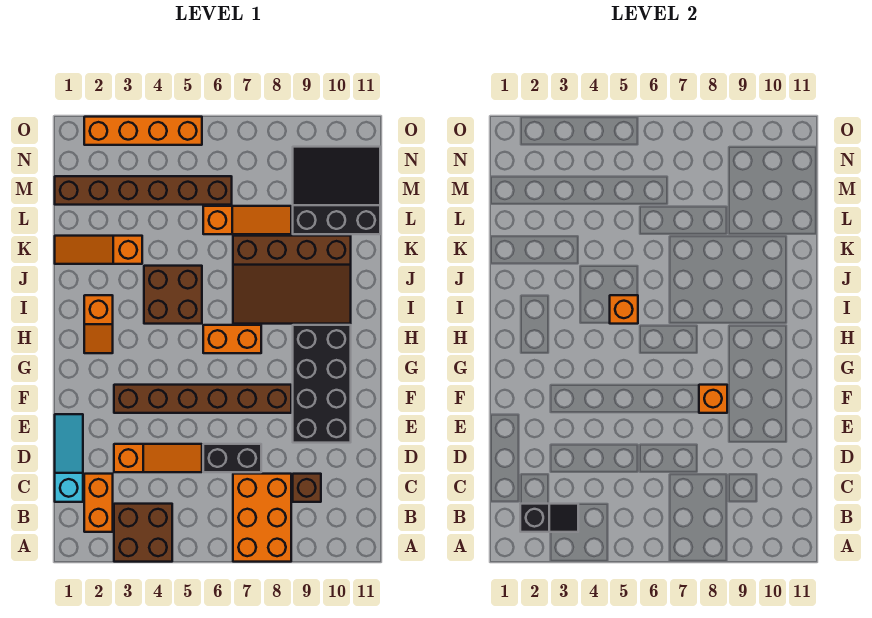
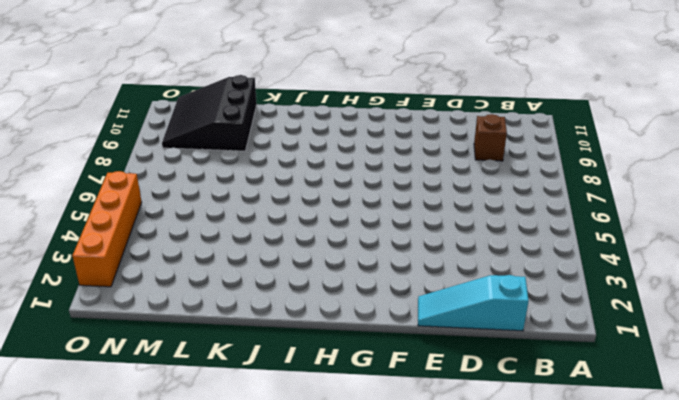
none -> brown brick A3:B4 level 1
none -> orange brick A7:C8 level 1
none -> orange brick B2:C2 level 1

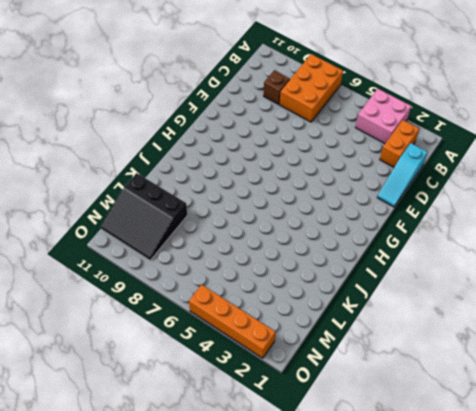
pink brick A3:B4 level 1 -> brown brick A3:B4 level 1
none -> orange slope D3:D5 level 1 top 3
none -> black brick D6:D7 level 1
none -> black brick E9:H10 level 1

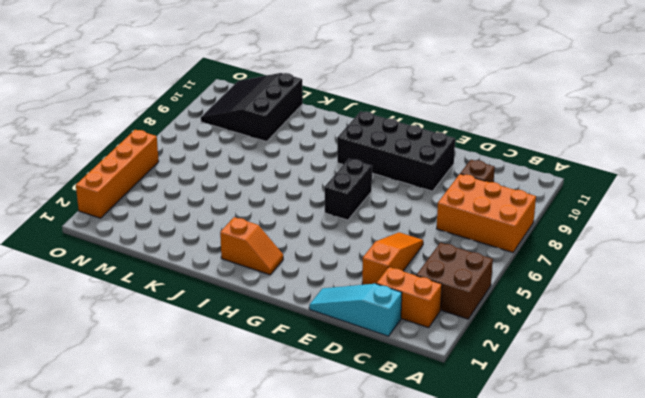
black brick G6:G7 level 1 -> black brick D6:D7 level 1
none -> brown brick F3:F8 level 1
none -> orange brick H6:H7 level 1
none -> brown brick I4:J5 level 1

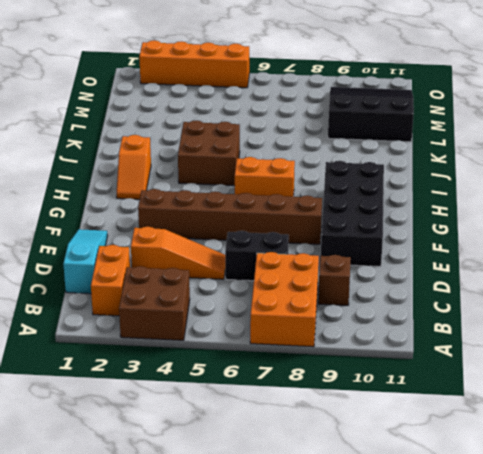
none -> brown slope I7:K10 level 1 top K
none -> orange slope K1:K3 level 1 top 3
none -> orange slope L6:L8 level 1 top 6

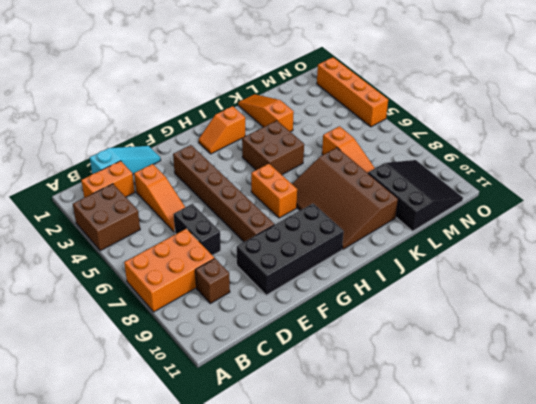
none -> brown brick M1:M6 level 1
none -> black slope B2:B3 level 2 top 2
none -> orange brick F8 level 2

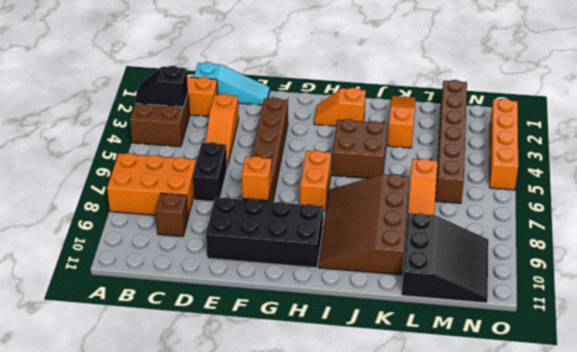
black slope A3:B3 level 2 top B -> black slope B2:B3 level 2 top 2
none -> orange brick I5 level 2

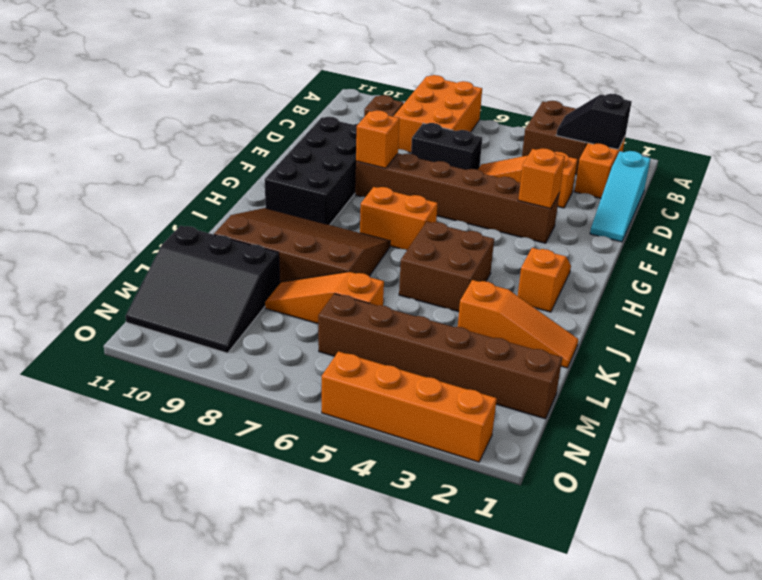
orange brick F3 level 2 -> orange brick I5 level 2

